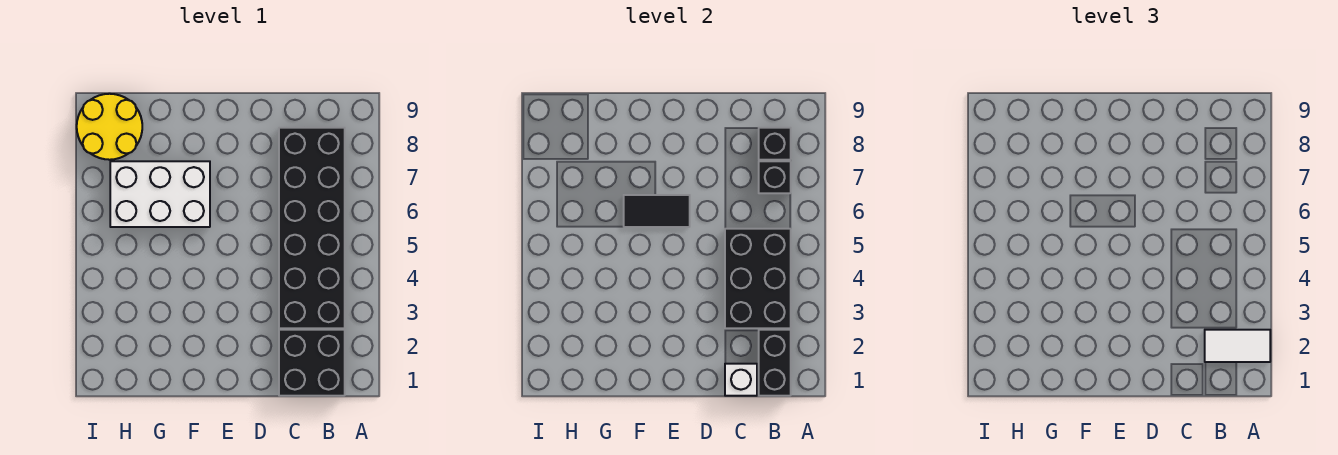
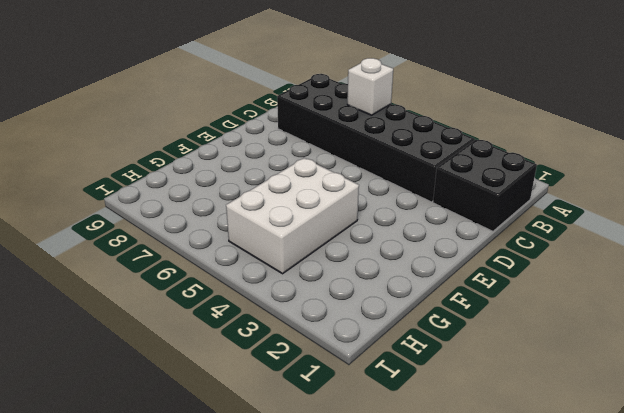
white brick B6 level 2 -> white brick C1 level 2
white brick F4:H5 level 1 -> white brick F6:H7 level 1
none -> yellow round brick H8:I9 level 1
none -> black brick B1:B2 level 2

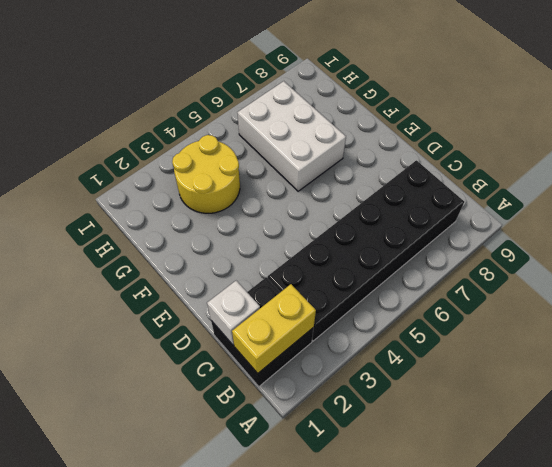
yellow brick B1:B2 level 2 -> black brick B1:B2 level 2
yellow round brick G3:H4 level 1 -> yellow round brick H8:I9 level 1
none -> black brick B3:C5 level 2
none -> black brick B7 level 2

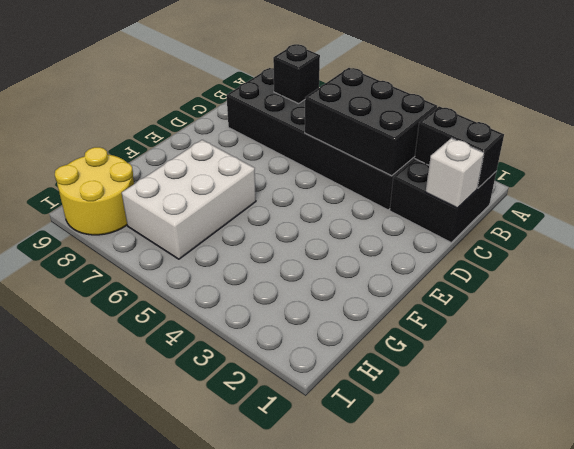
none -> black brick B8 level 2
none -> black tile E6:F6 level 2

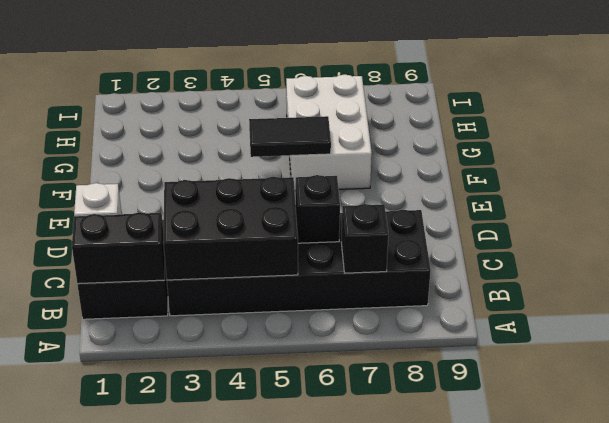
black brick C6 level 2 -> black brick B8 level 2
black tile F5:F6 level 2 -> black tile E6:F6 level 2
none -> yellow round brick H8:I9 level 1
none -> white tile A2:B2 level 3

